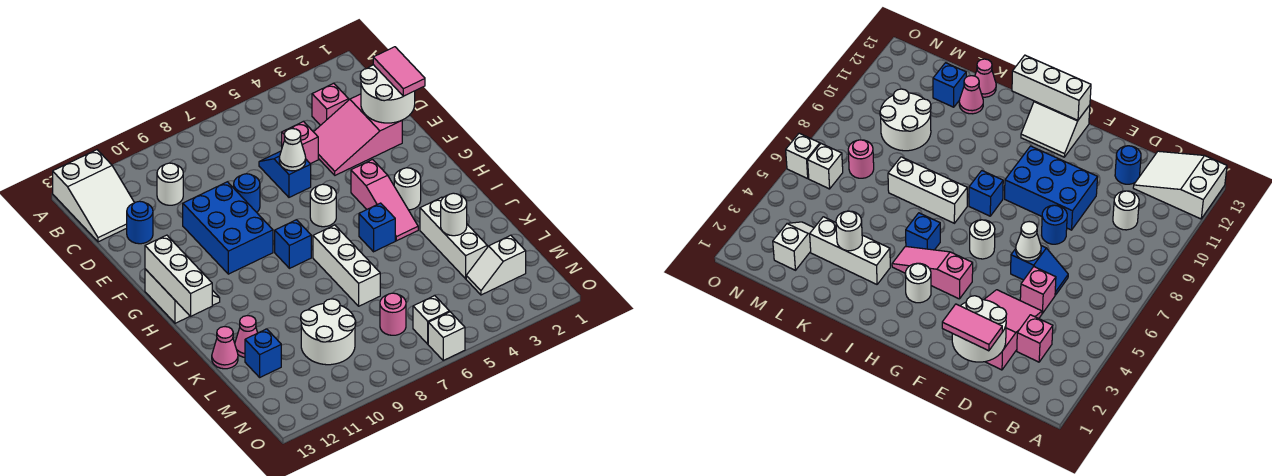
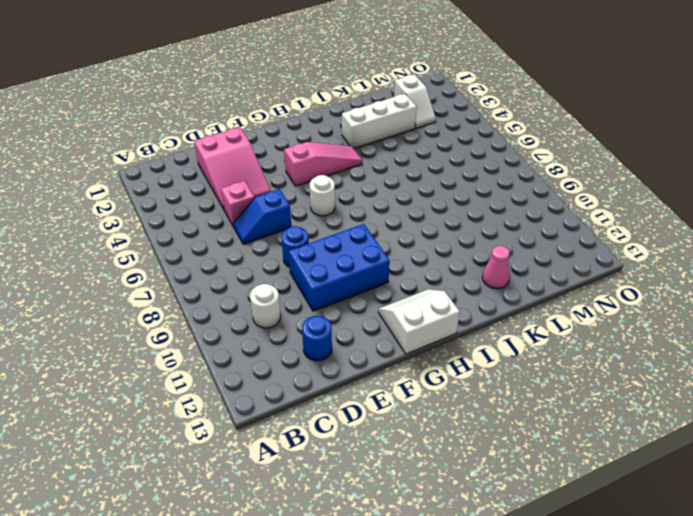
none -> white slope A12:C13 level 1 top A
none -> pink brick C3 level 1
none -> white round brick H3 level 1
none -> blue brick H8 level 1

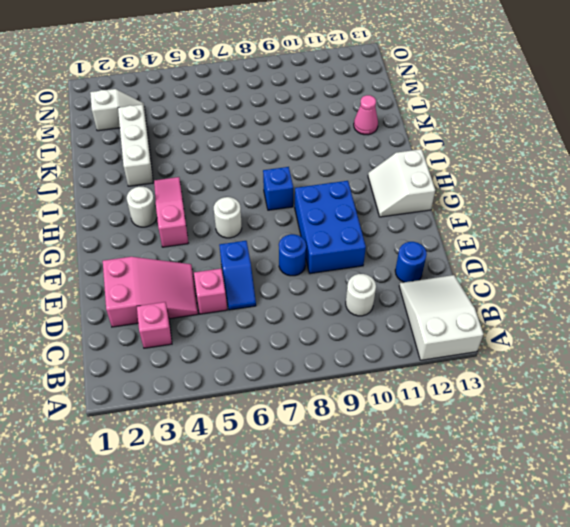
none -> blue brick I5 level 1
none -> white brick I7:K7 level 1
none -> pink cone K13 level 1
none -> white round brick L9:M10 level 1

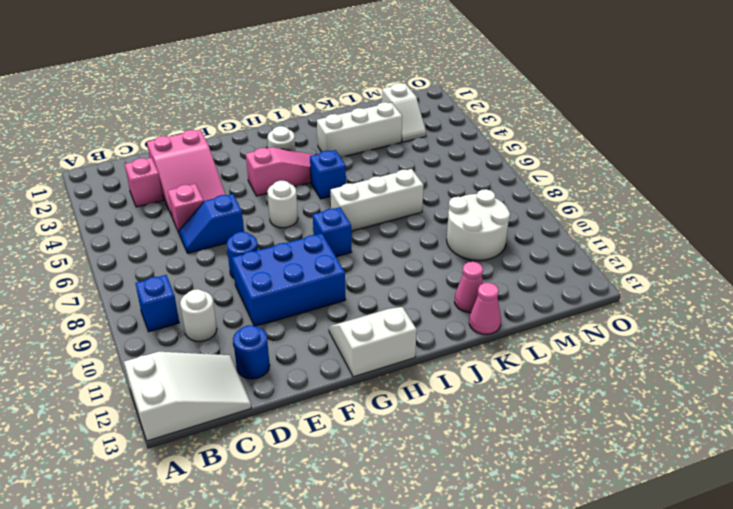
blue brick B9 level 1 -> blue brick L12 level 1
none -> pink round brick M7 level 1
none -> white brick N6 level 1
none -> white brick O6 level 1
none -> white round brick D1:E2 level 2

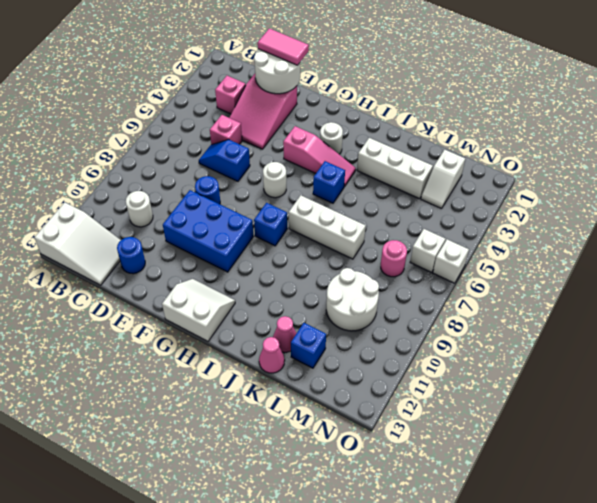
none -> white cone E6 level 2
none -> white brick G13:I13 level 2
none -> white round brick K3 level 2

